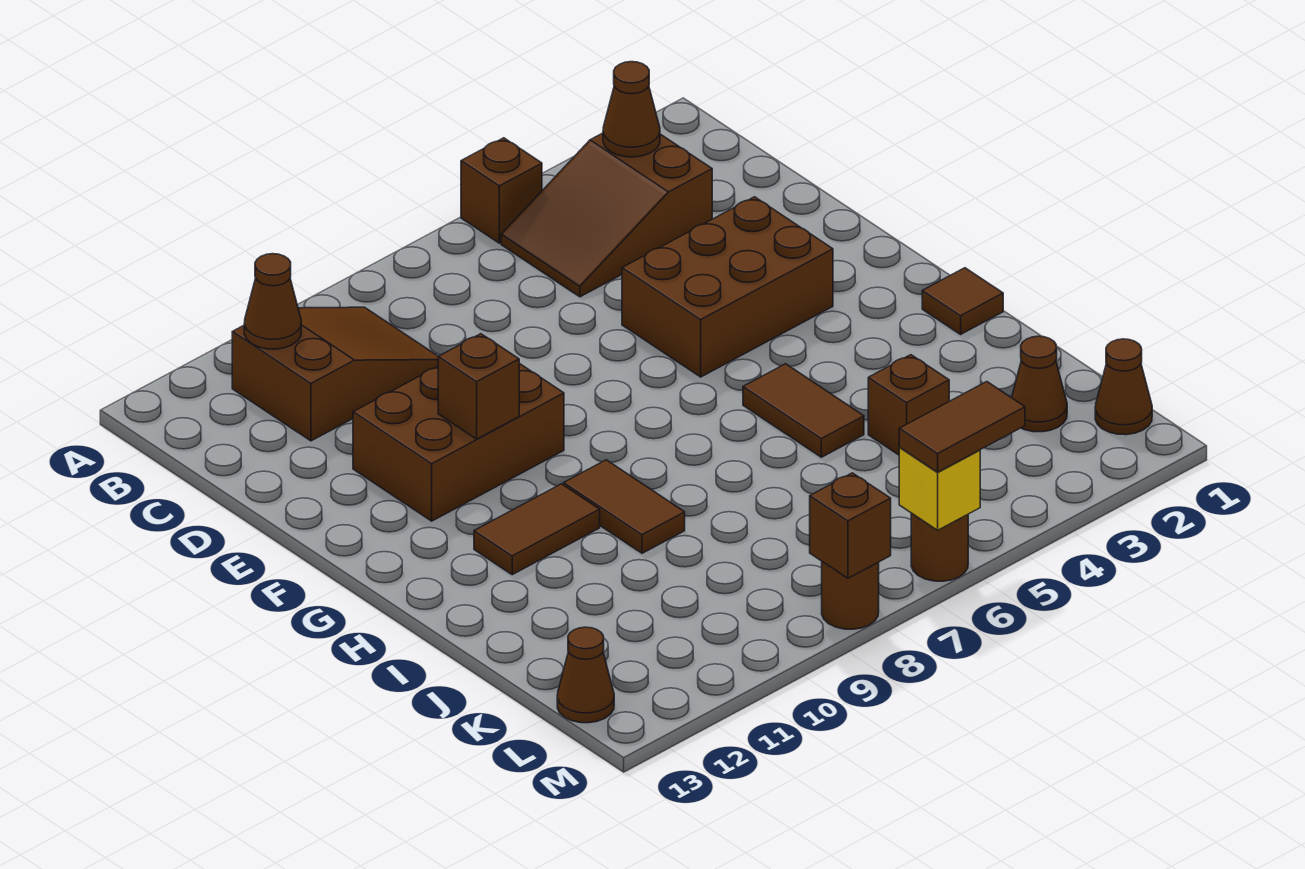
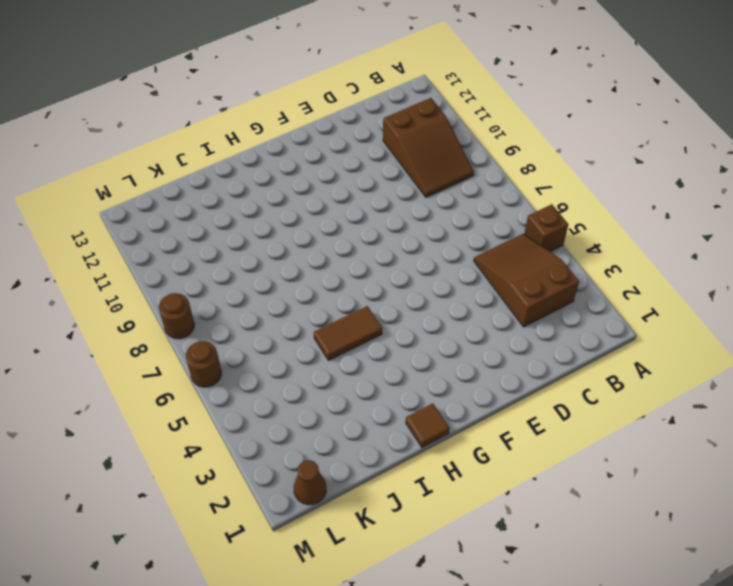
none -> brown brick E3:F5 level 1
none -> brown brick E9:F11 level 1
none -> brown tile H9:I9 level 1

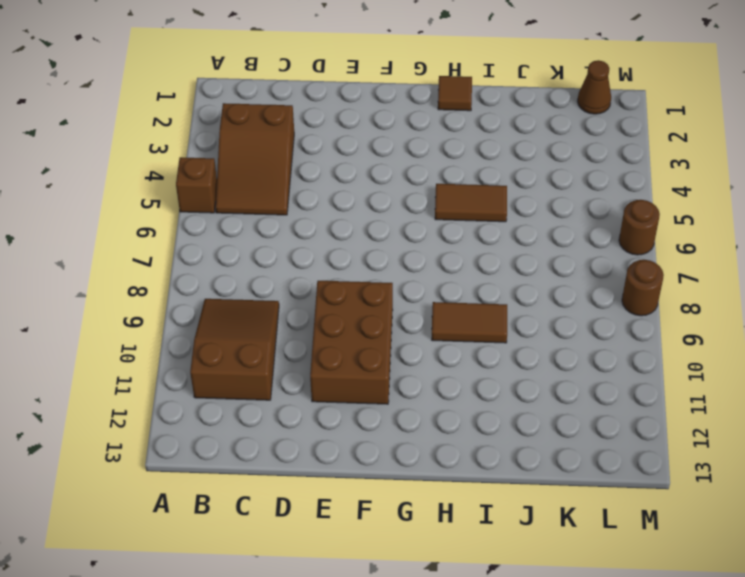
none -> brown brick E3:F5 level 1
none -> brown tile H10:H11 level 1
none -> brown brick J4 level 1

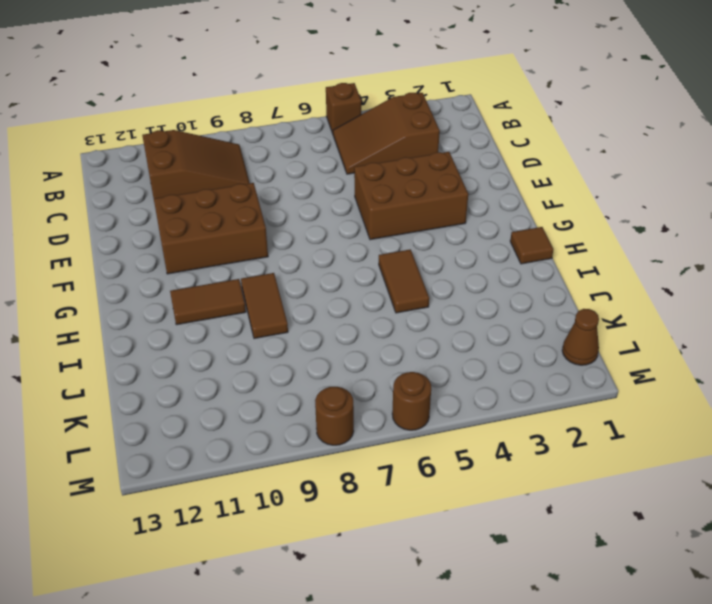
none -> brown brick J4 level 1
none -> brown cone K2 level 1
none -> brown cone L13 level 1

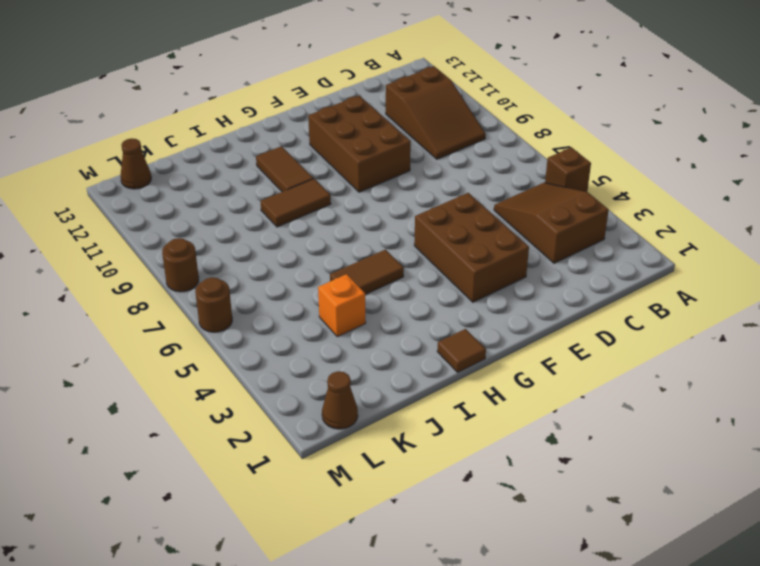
orange brick J4 level 1 -> brown brick J4 level 1
none -> brown cone K2 level 1
none -> brown cone B3 level 2
none -> brown cone B11 level 2

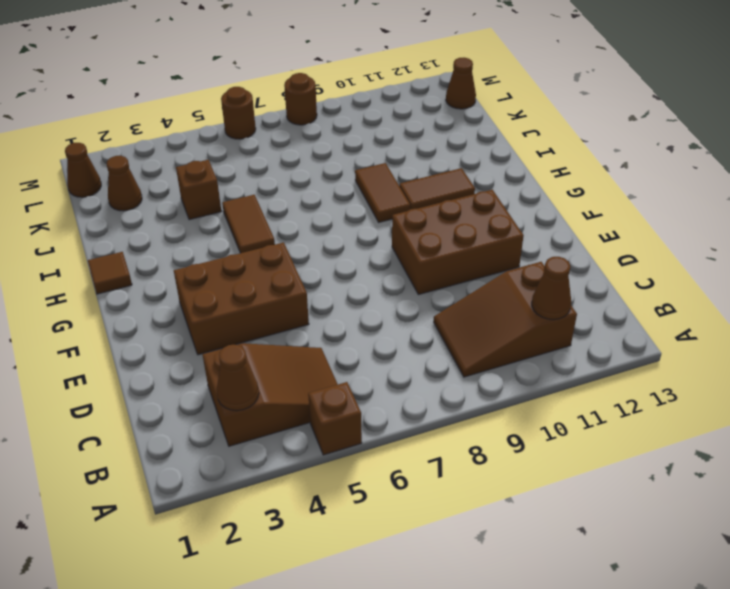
none -> brown brick F10 level 2
none -> yellow brick M6 level 2
none -> brown brick M8 level 2

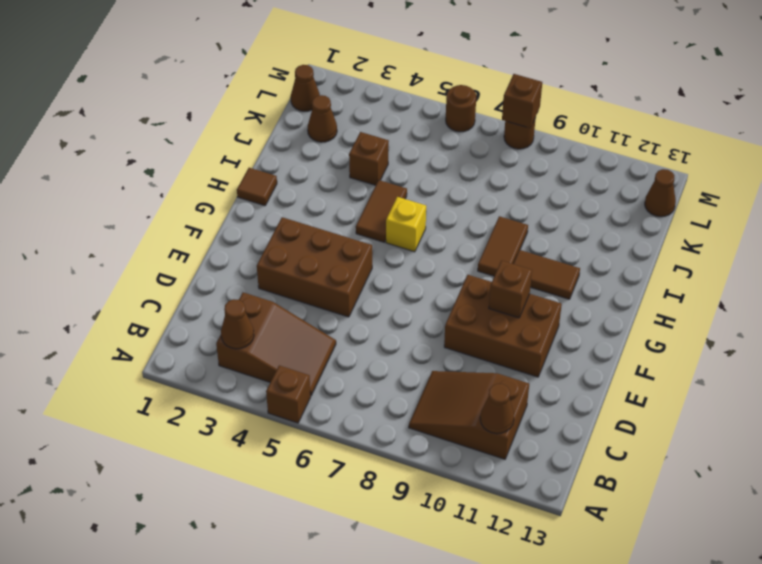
yellow brick H6 level 1 -> yellow brick M6 level 2
none -> brown tile M5:M6 level 3

